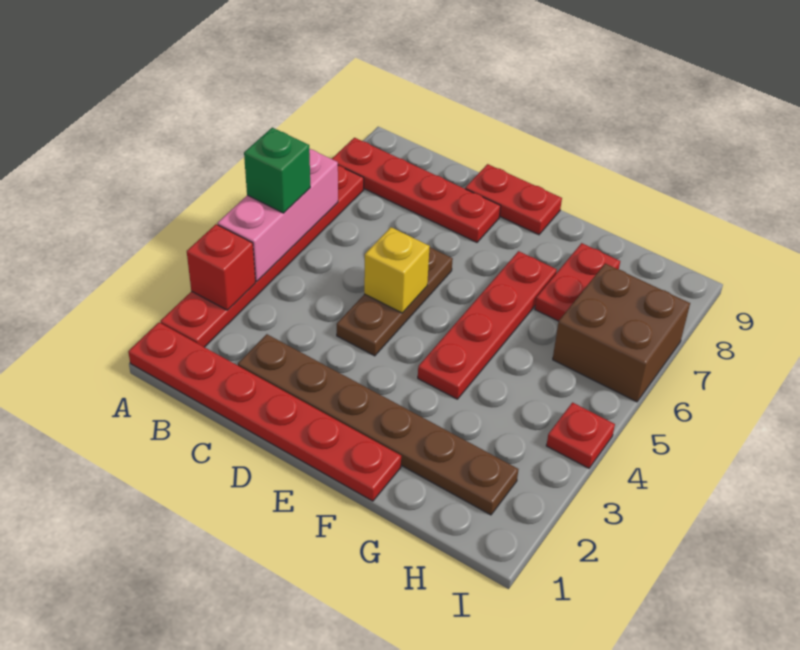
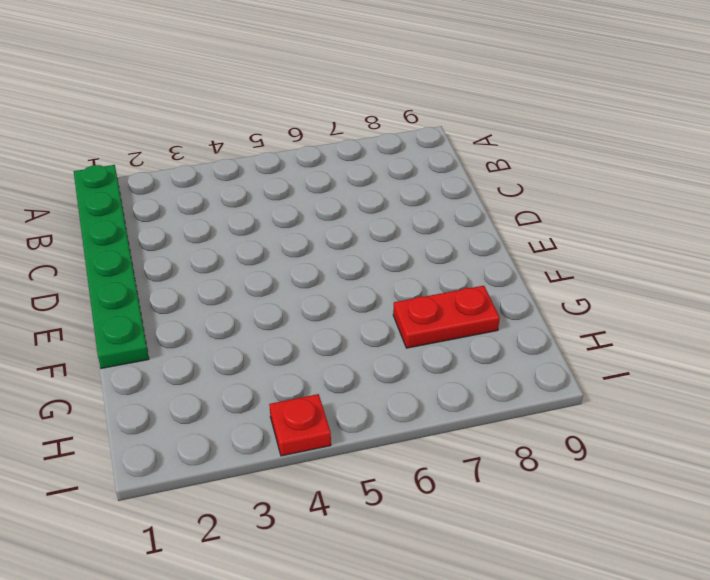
green plate A1:F1 level 1 -> red plate A1:F1 level 1
none -> red plate A2:A7 level 1
none -> red plate A8:D8 level 1
none -> brown plate C2:H2 level 1

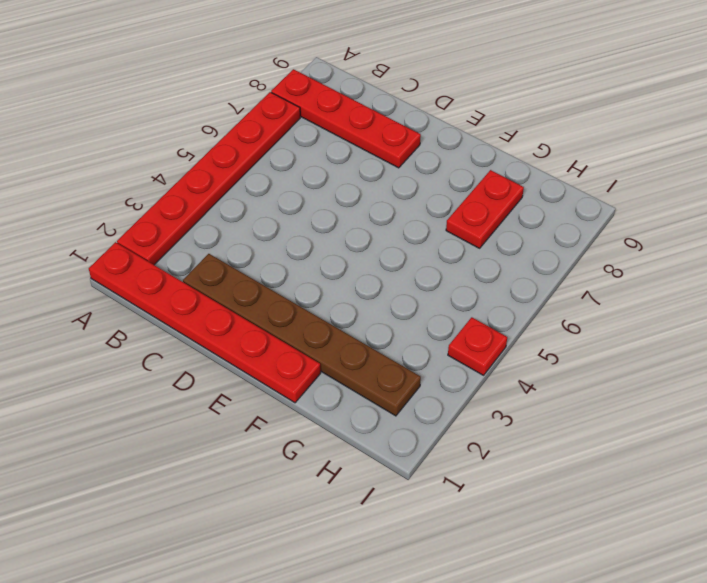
none -> brown plate D4:D6 level 1
none -> red plate D9:E9 level 1
none -> red plate F4:F7 level 1

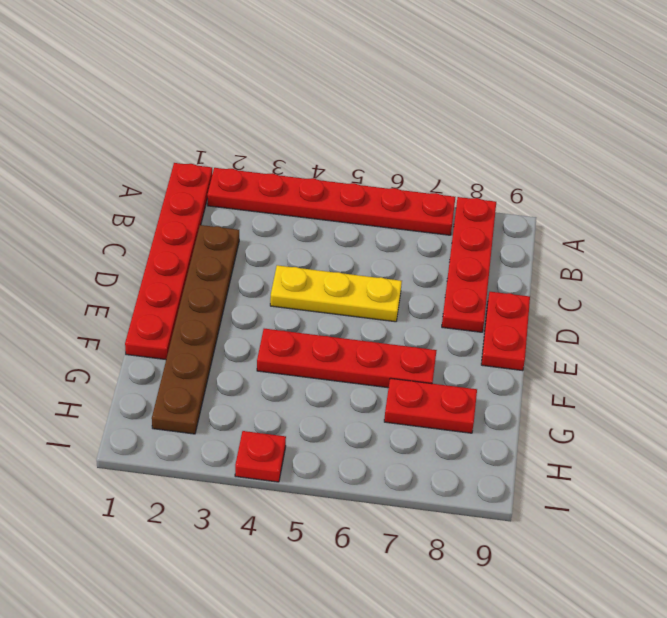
yellow plate D4:D6 level 1 -> brown plate D4:D6 level 1
none -> brown brick H6:I7 level 1
none -> red brick A3 level 2
none -> pink brick A4:A6 level 2

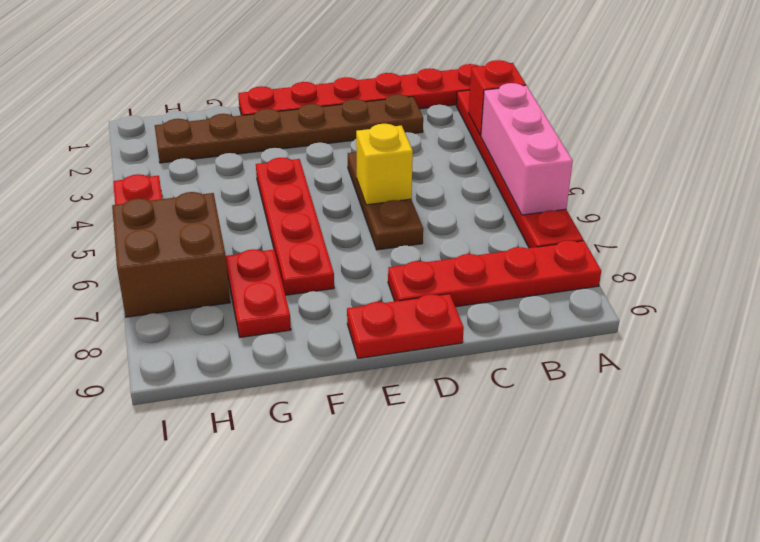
none -> green brick A5 level 3

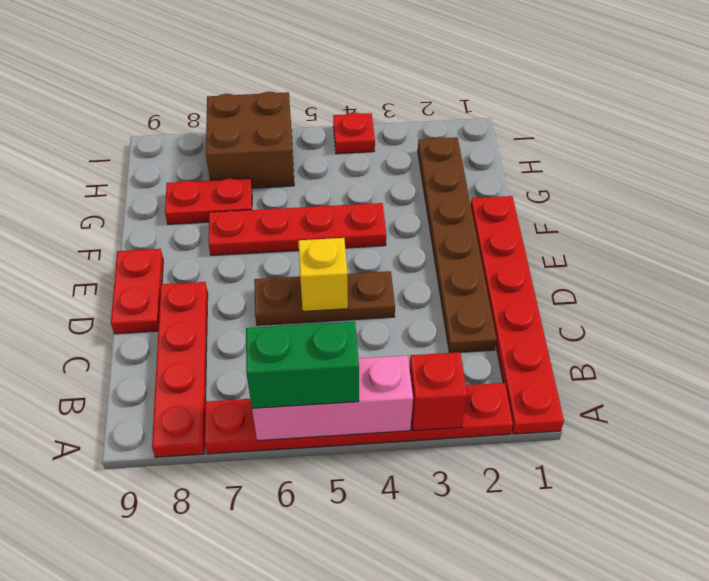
green brick A5:A6 level 3 -> green brick A5 level 3

